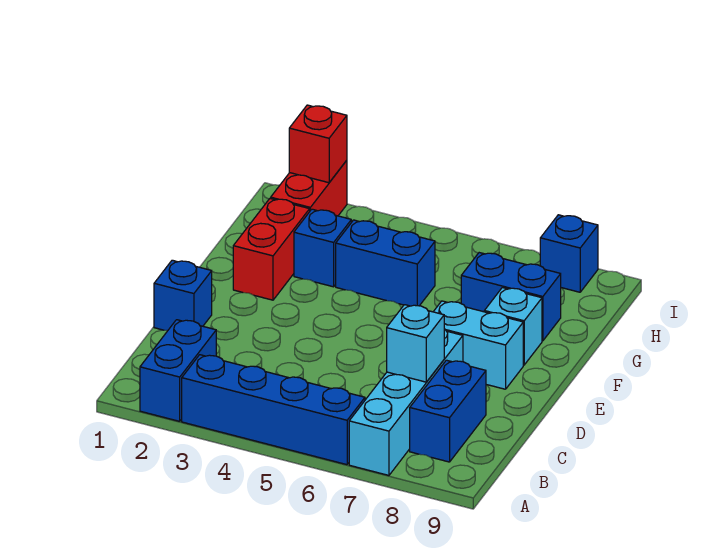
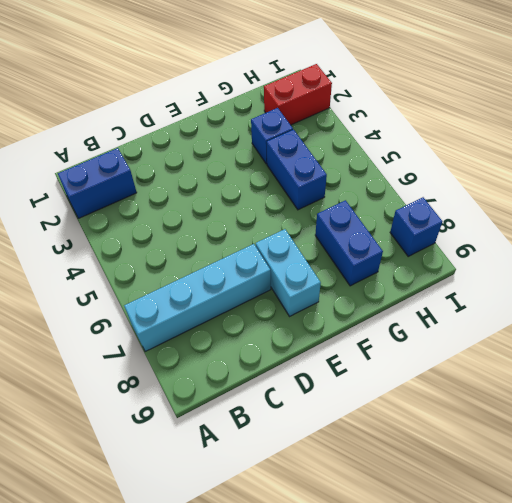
none -> blue brick A3:A6 level 1
none -> blue brick B8:C8 level 1
none -> blue brick D1 level 1

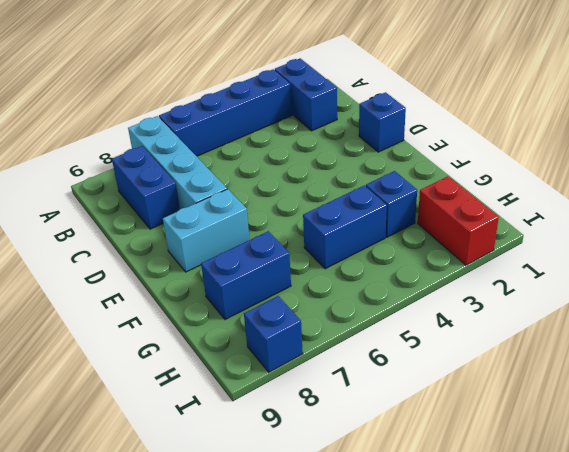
none -> red brick F2:G2 level 1
none -> cyan brick F8 level 1
none -> cyan brick C7 level 2

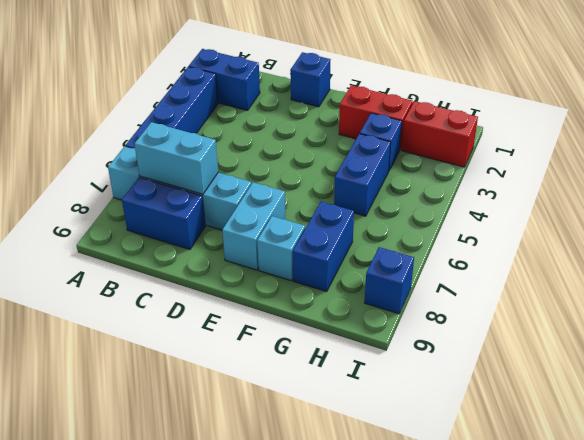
cyan brick B7:C7 level 2 -> cyan brick C7 level 2
none -> red brick I2 level 2

